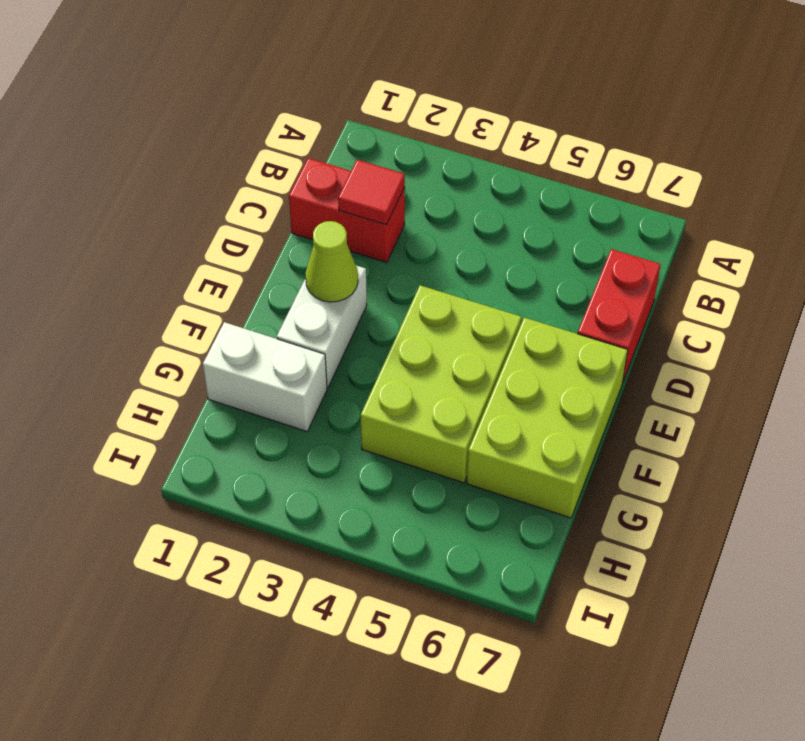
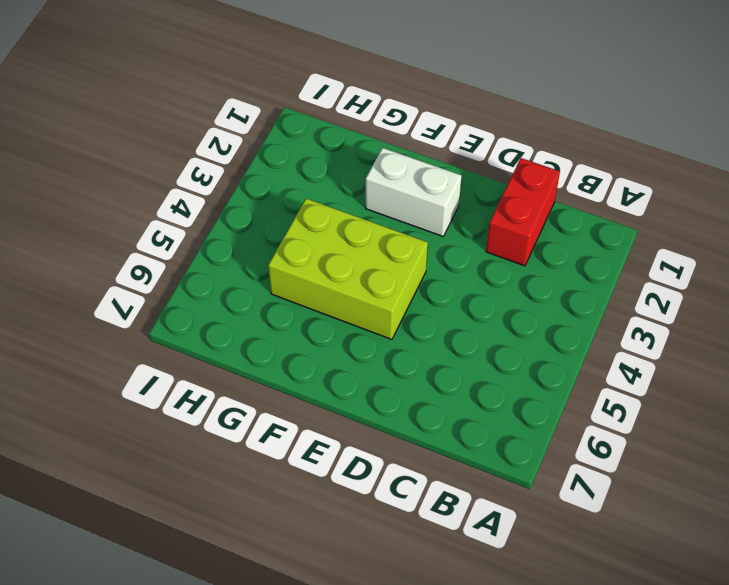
none -> red brick C7:D7 level 1
none -> lime brick E6:G7 level 1

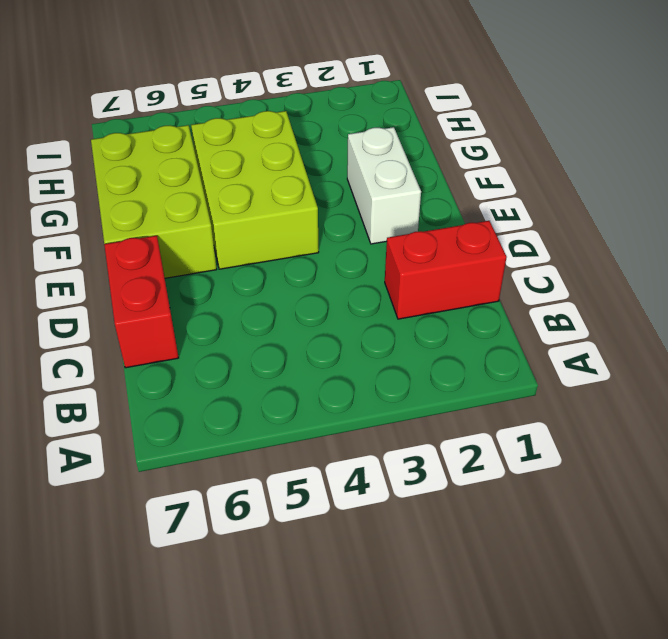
none -> white brick G1:G2 level 1
none -> red tile C2 level 2

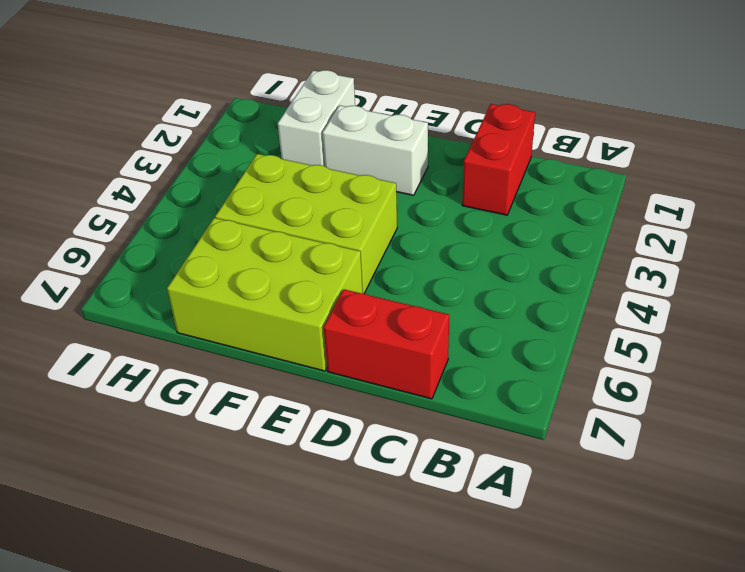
none -> red tile C2 level 2
none -> lime cone E2 level 2

